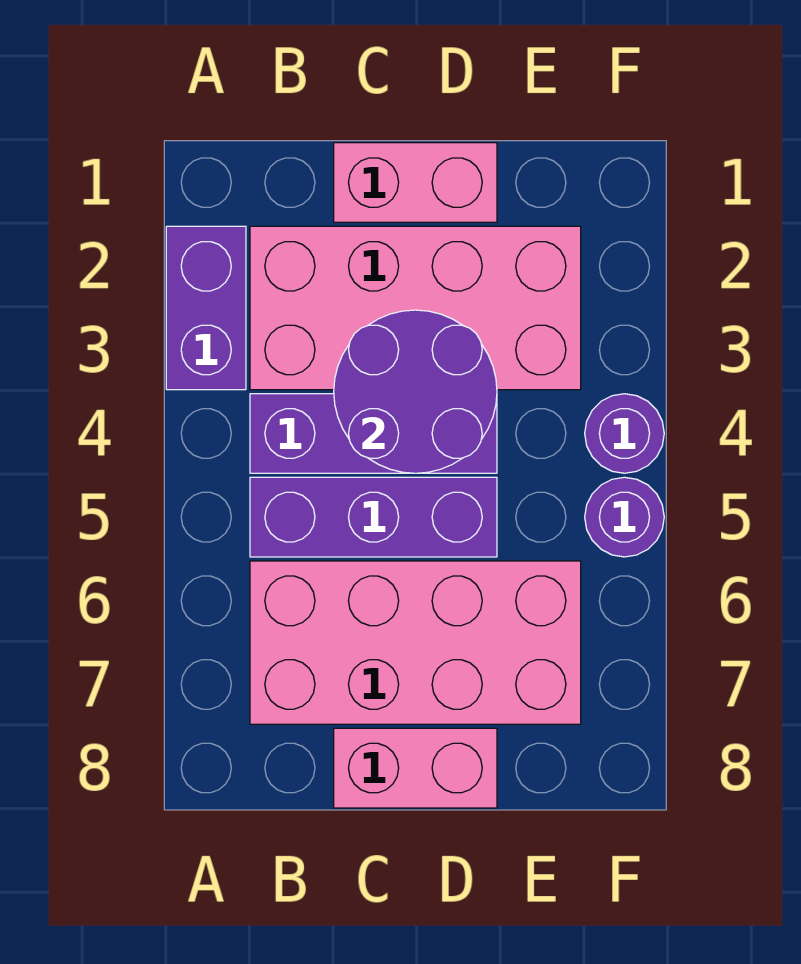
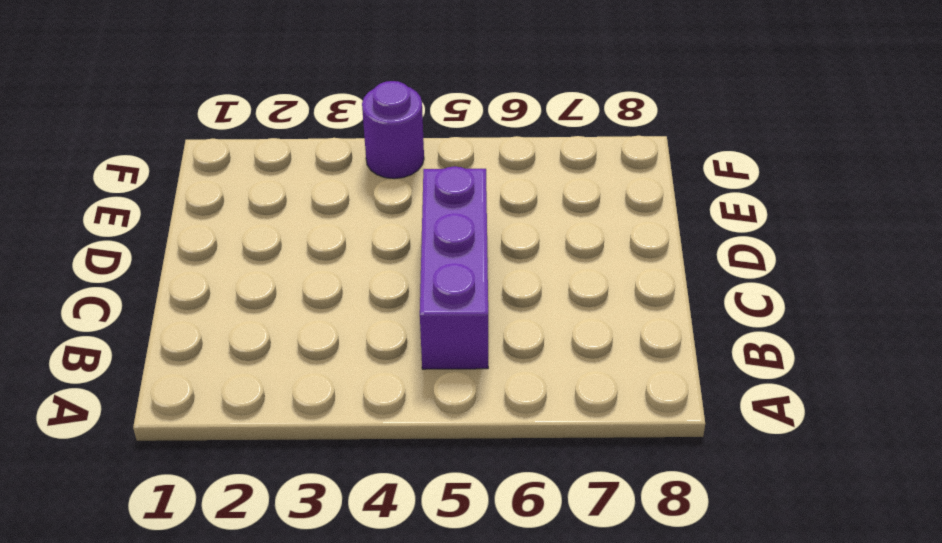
none -> purple brick A2:A3 level 1
none -> pink brick B2:E3 level 1

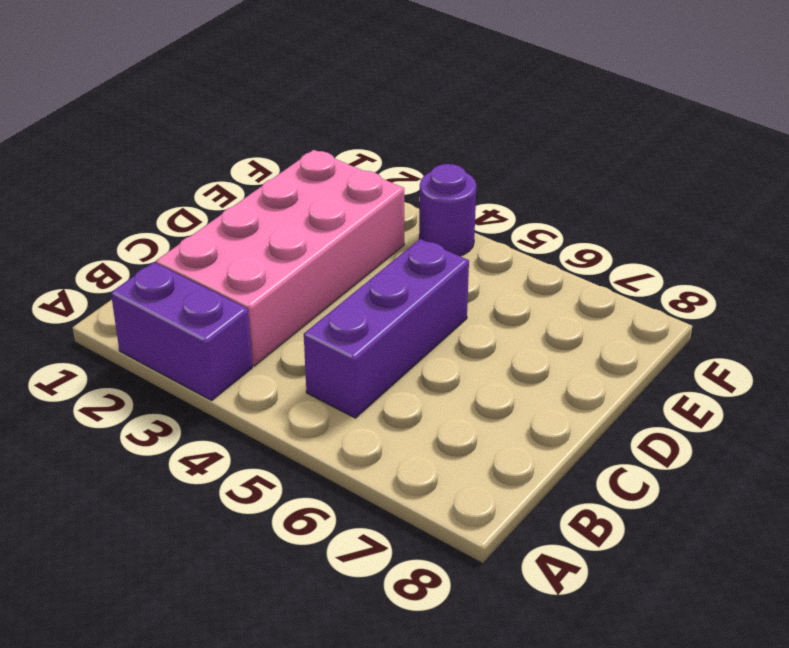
none -> purple brick B4:D4 level 1
none -> pink brick B6:E7 level 1

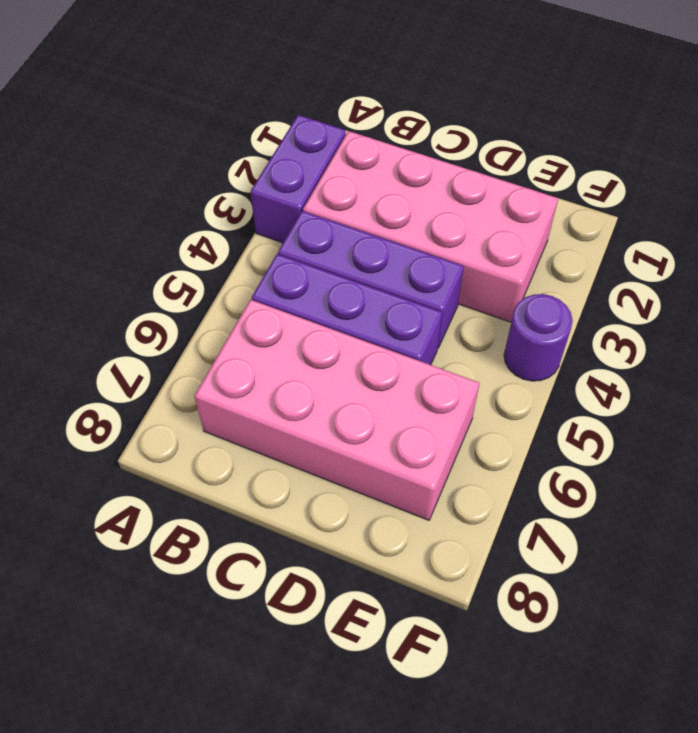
none -> pink brick C1:D1 level 1
none -> pink brick C8:D8 level 1

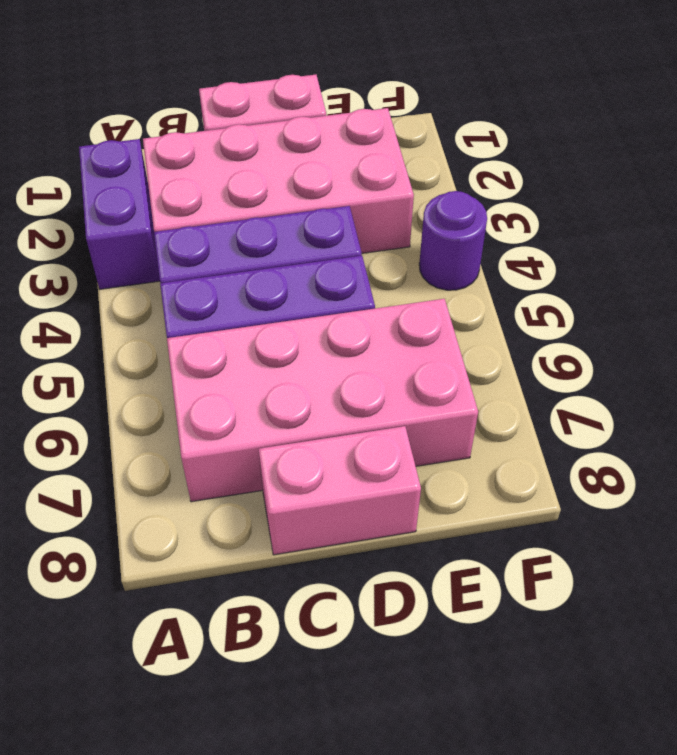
none -> purple round brick F5 level 1
none -> purple round brick C3:D4 level 2

